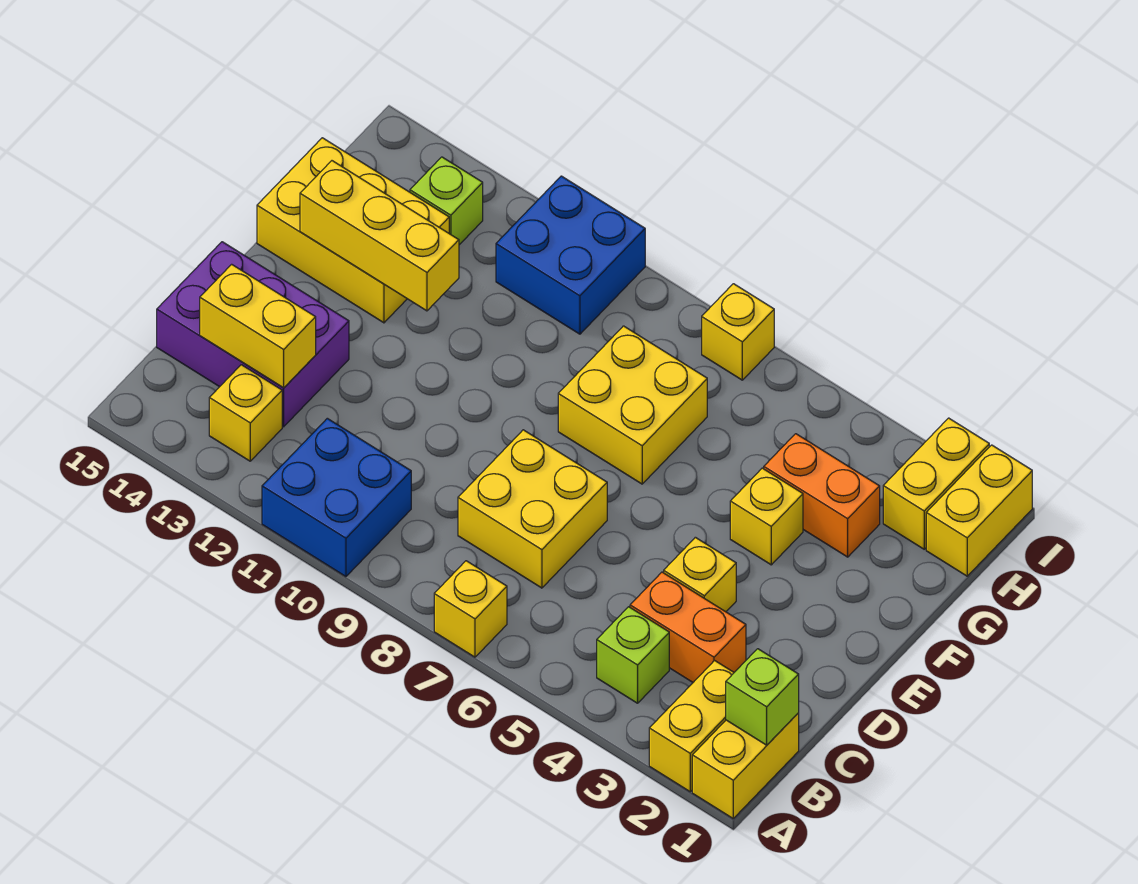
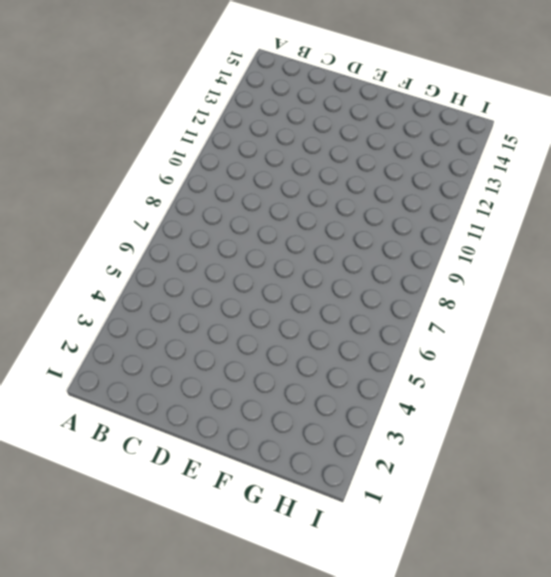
none -> yellow brick A1:B1 level 1
none -> yellow brick A2:B2 level 1
none -> yellow brick A7 level 1

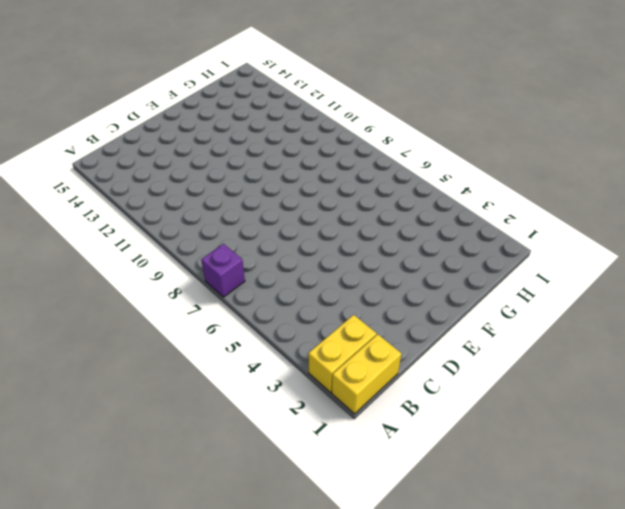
purple brick A7 level 1 -> yellow brick A7 level 1
none -> blue brick A10:B11 level 1
none -> lime brick B4 level 1
none -> yellow brick B13 level 1

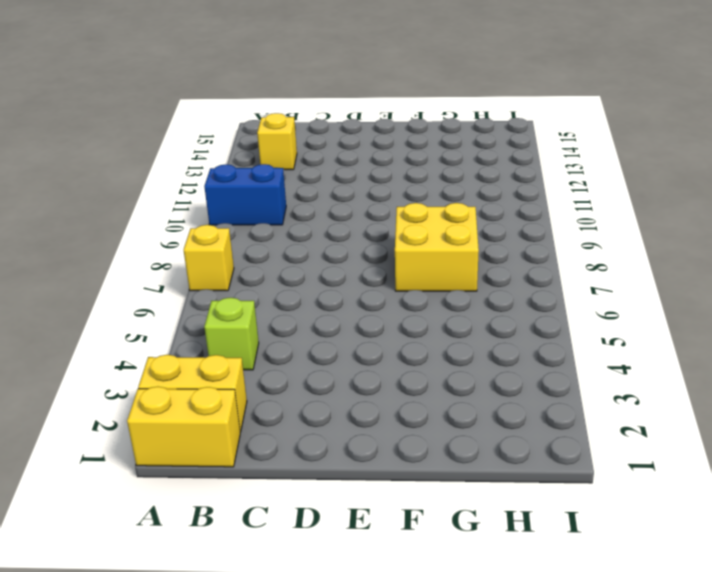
blue brick A10:B10 level 1 -> blue brick A10:B11 level 1
none -> orange brick C3:C4 level 1
none -> yellow brick C7:D8 level 1
none -> purple brick C13:D15 level 1

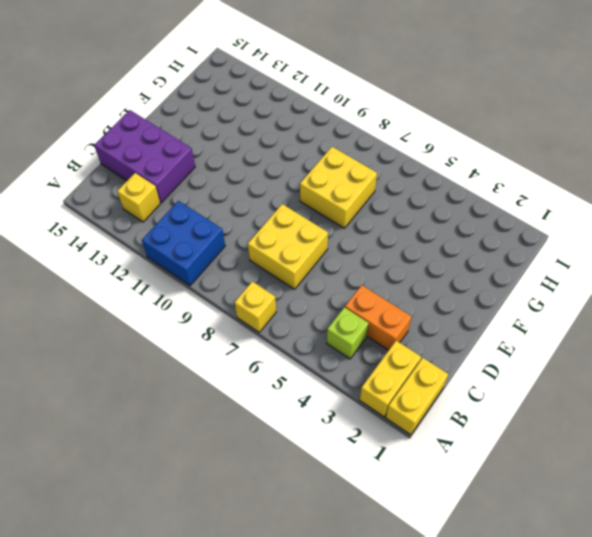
none -> yellow brick D4 level 1
none -> yellow brick F4 level 1
none -> yellow brick F13:G15 level 1

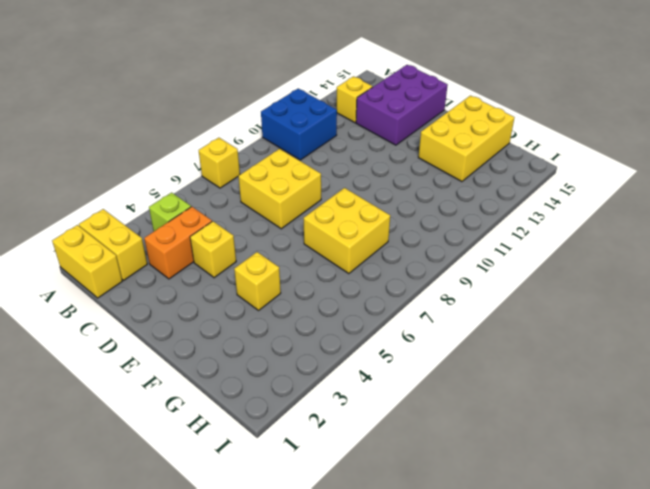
none -> orange brick G3:G4 level 1
none -> yellow brick H1:I1 level 1
none -> yellow brick H2:I2 level 1

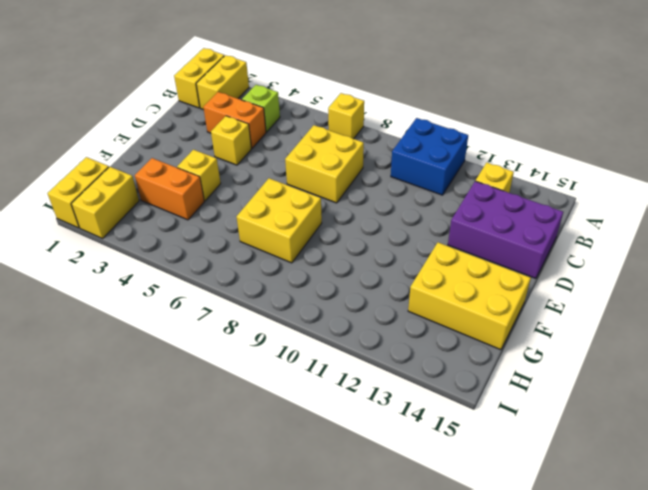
none -> blue brick H10:I11 level 1
none -> lime brick H13 level 1
none -> yellow brick I7 level 1

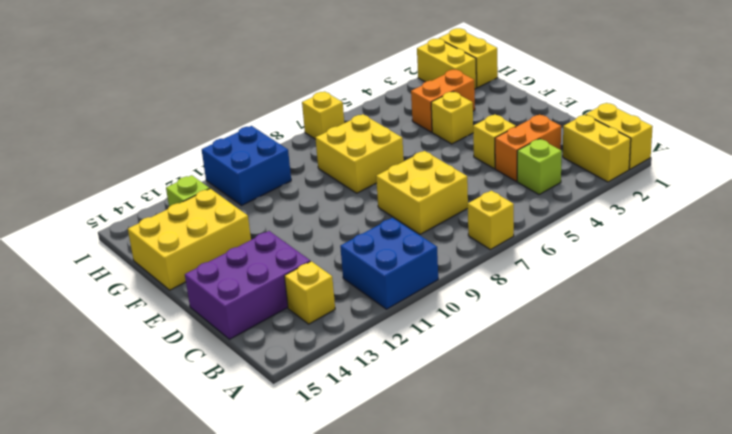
none -> lime brick B1 level 2
none -> yellow brick C13:C14 level 2
none -> yellow brick F12:F14 level 2

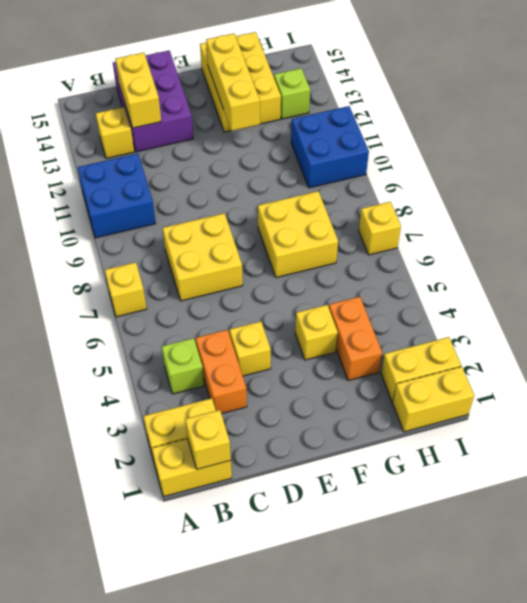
yellow brick B1 level 2 -> lime brick B1 level 2

